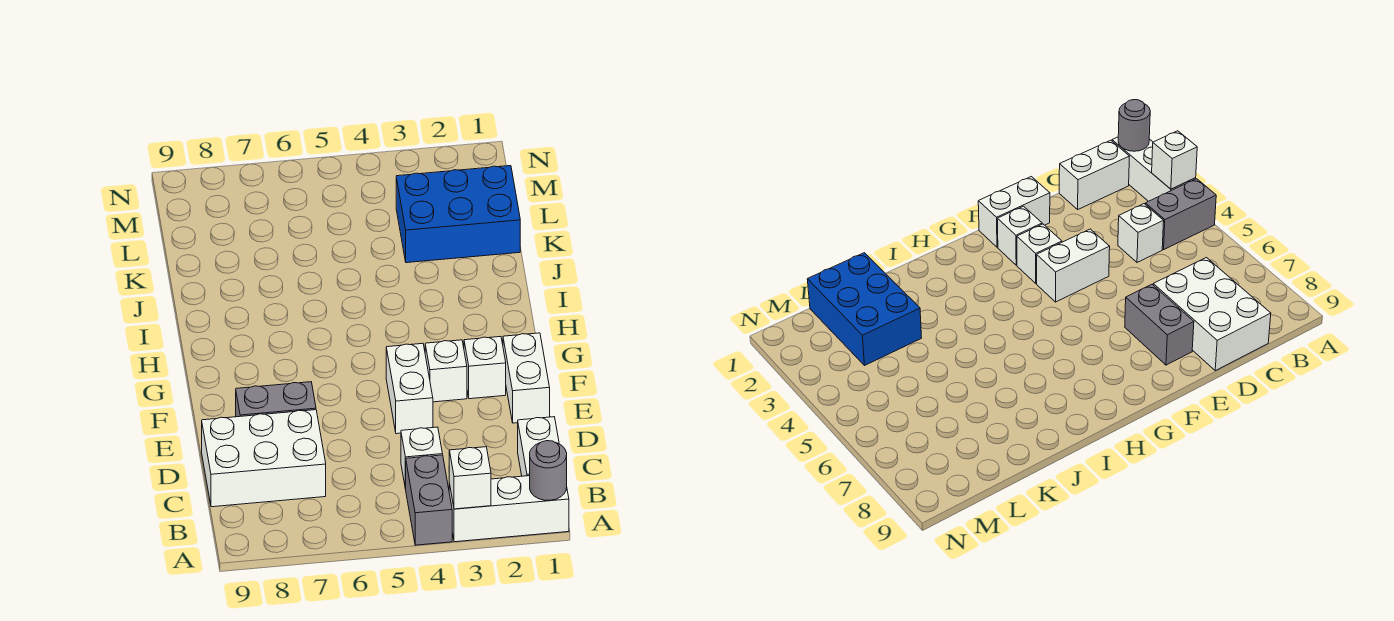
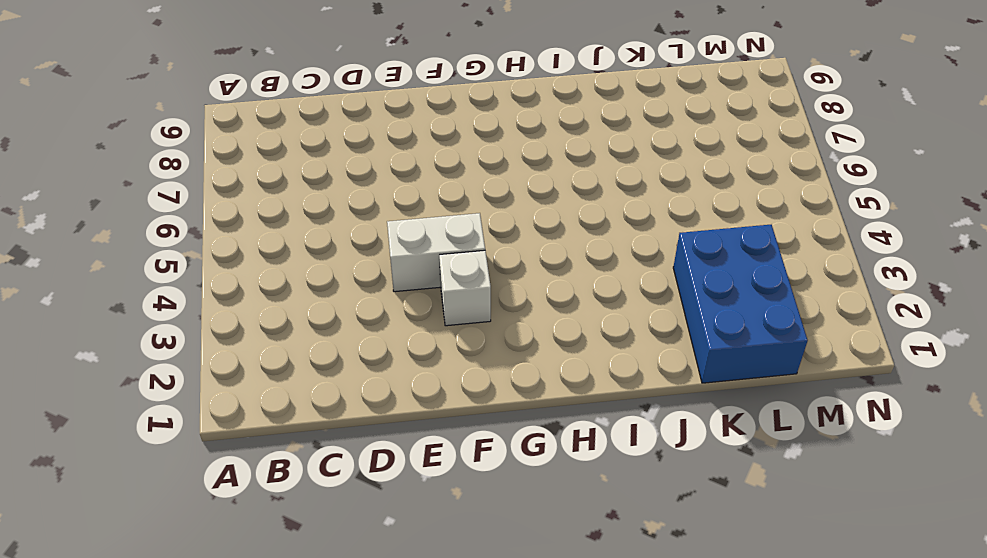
none -> white brick A1:A3 level 1
none -> grey brick A4:B4 level 1
none -> white brick B1:C1 level 1

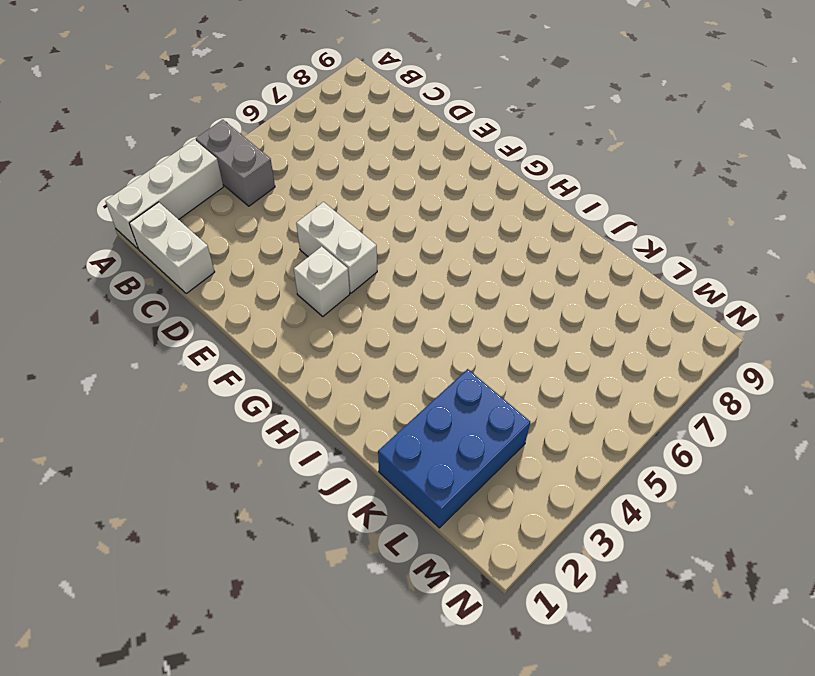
none -> white brick C4 level 1
none -> white brick C7:D9 level 1
none -> white brick E1:F1 level 1

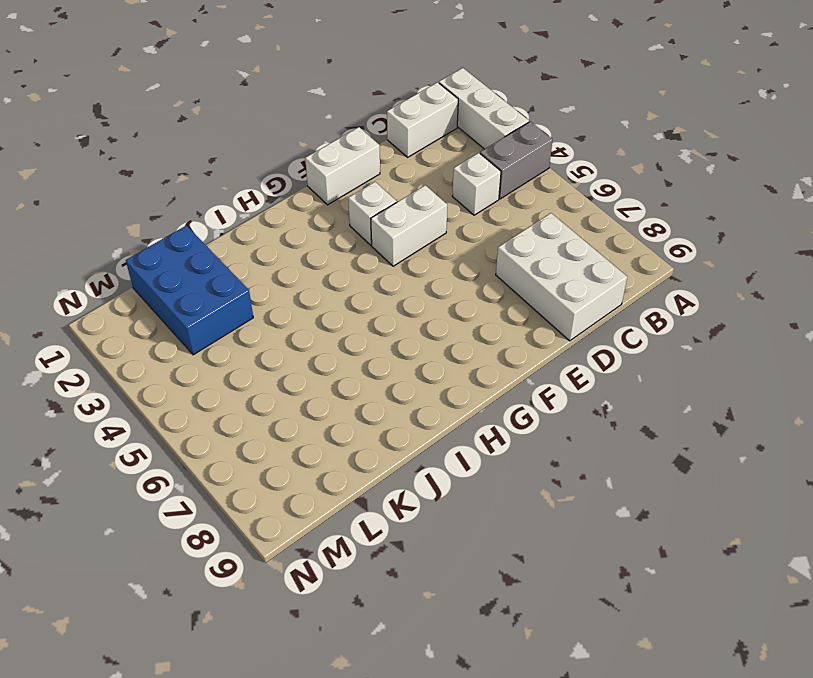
none -> grey brick E7:E8 level 1
none -> white brick F2 level 1
none -> grey round brick A1 level 2

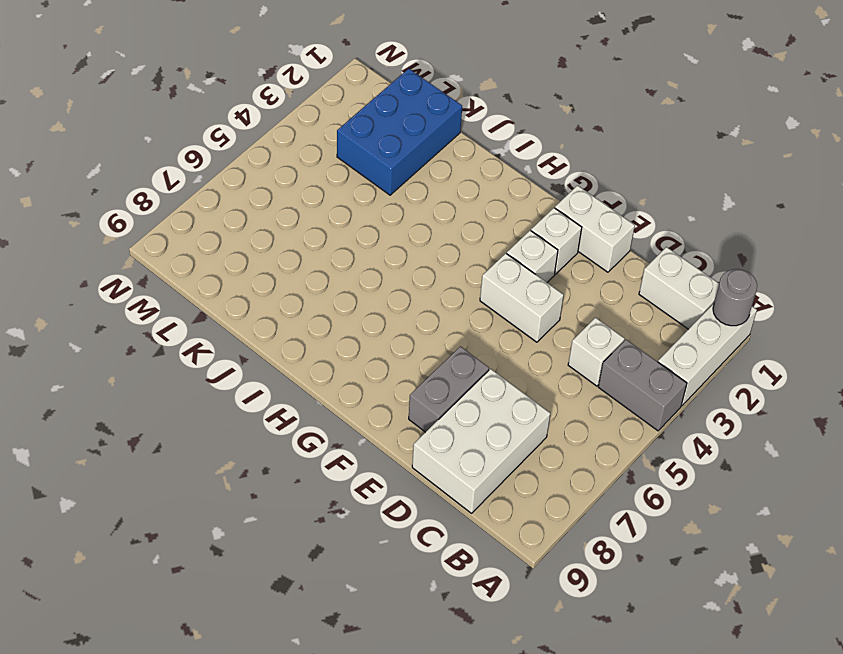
none -> white brick A3 level 2

